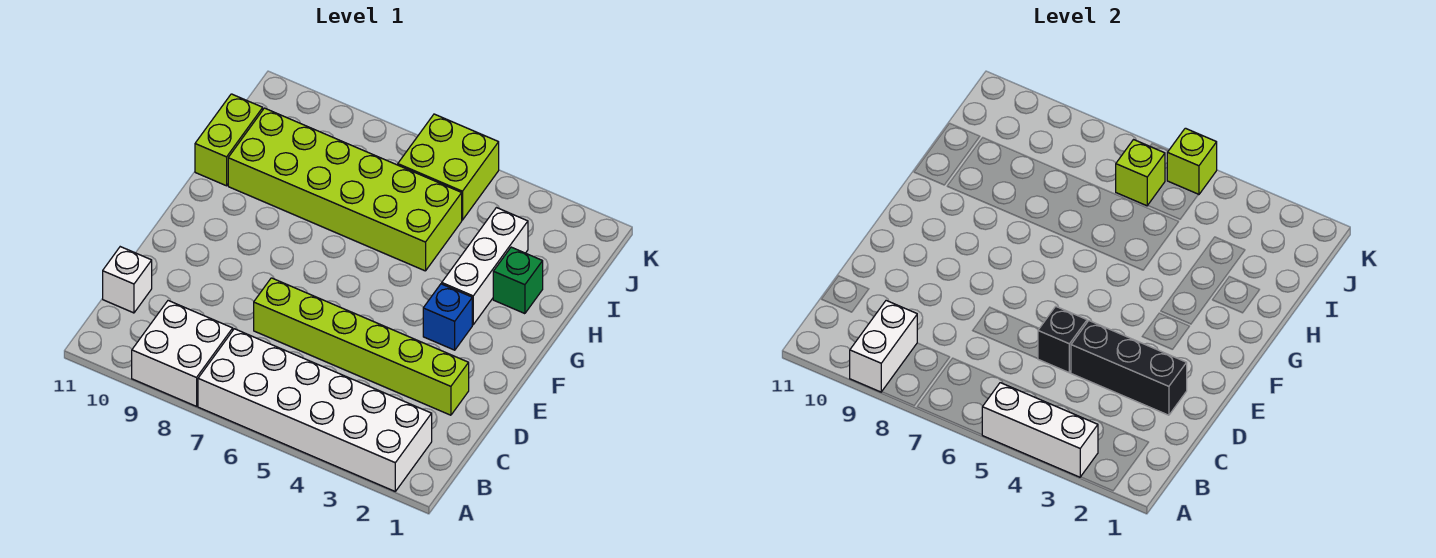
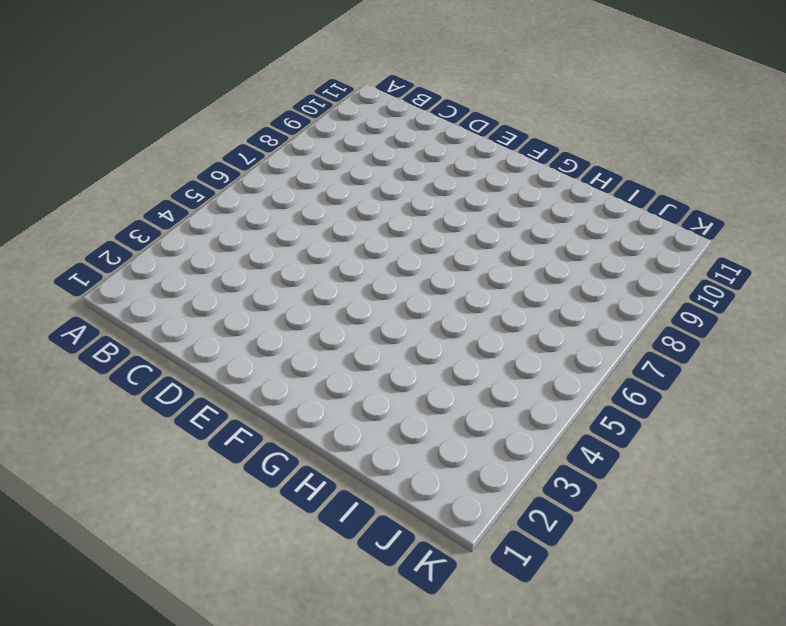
none -> white brick A2:B7 level 1
none -> white brick A8:B9 level 1
none -> white brick C11 level 1

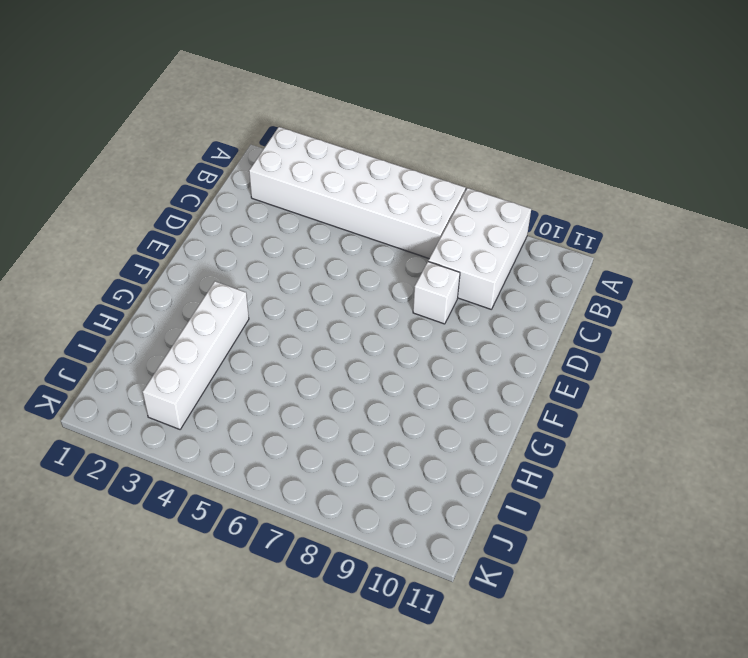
white brick A8:C9 level 1 -> white brick A8:B9 level 1
white brick D8 level 1 -> white brick C11 level 1
white brick G3:J3 level 1 -> white brick G3:I3 level 1
none -> lime brick D2:D7 level 1
none -> blue brick F3 level 1
none -> green brick H2 level 1

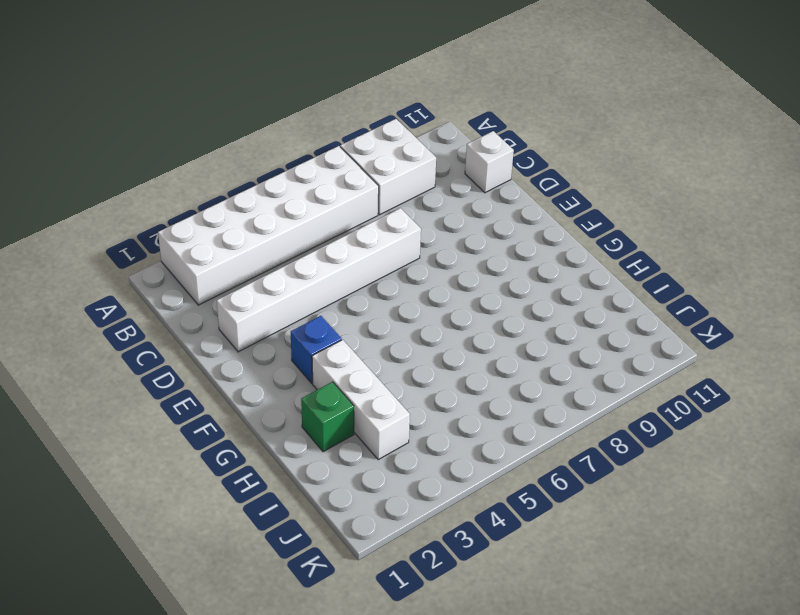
white brick D2:D7 level 1 -> lime brick D2:D7 level 1
none -> lime brick H5:I10 level 1
none -> lime brick H11:I11 level 1
none -> lime brick J5:K6 level 1

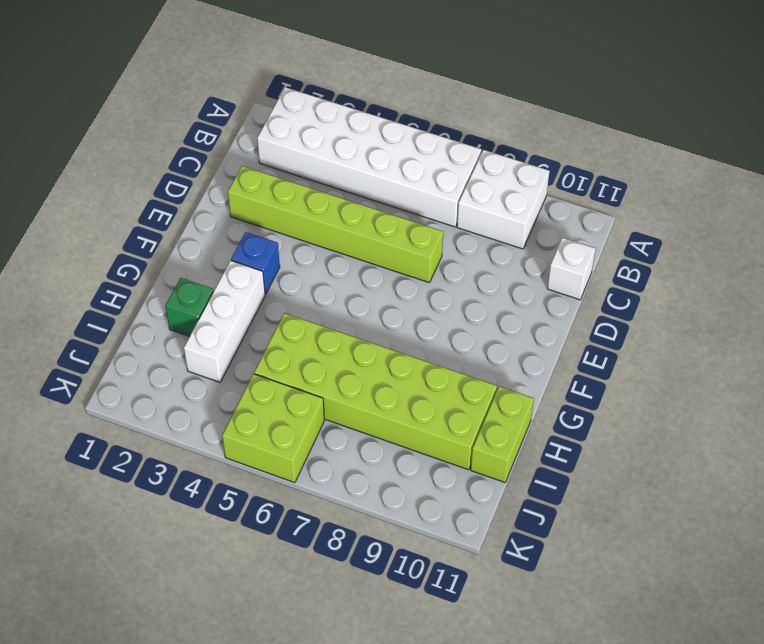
none -> white brick A3:A5 level 2
none -> white brick A9:B9 level 2
none -> black brick D2:D4 level 2

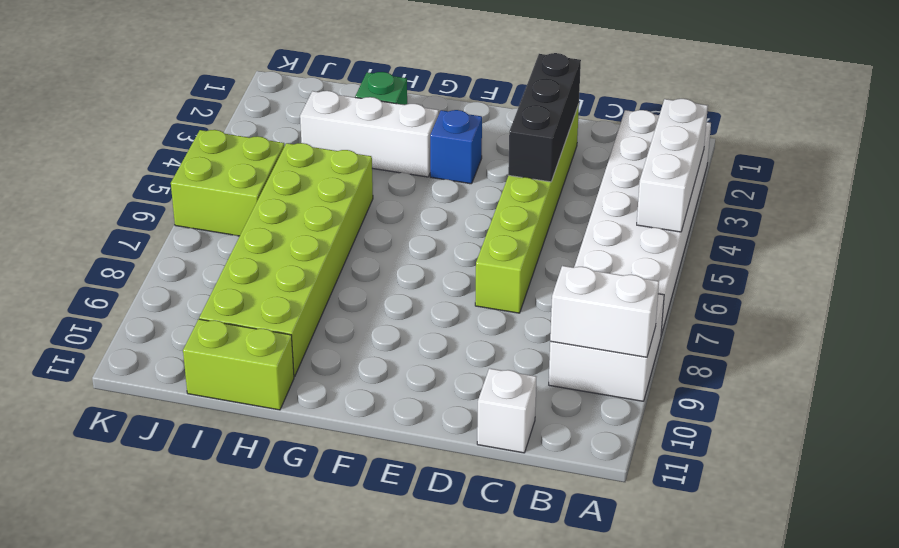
none -> black brick D5 level 2
none -> lime brick J6 level 2
none -> lime brick K5 level 2

